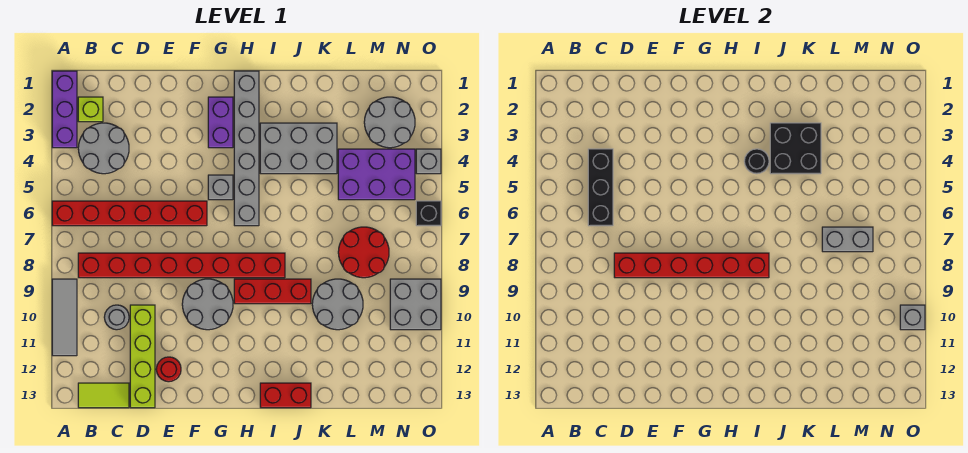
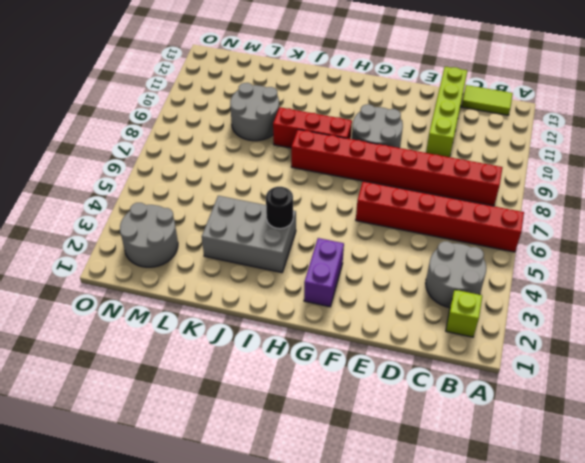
none -> purple brick A1:A3 level 1
none -> grey tile A9:A11 level 1
none -> grey round brick C10 level 1
none -> red round brick E12 level 1

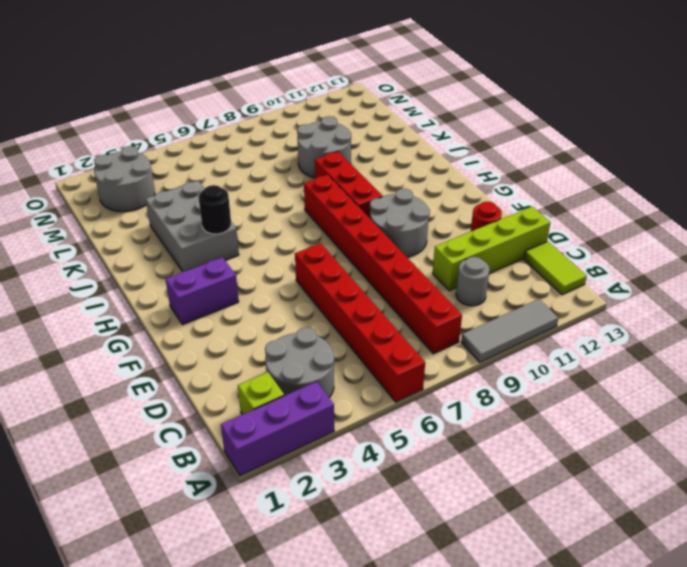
none -> grey brick G5 level 1
none -> grey brick H1:H6 level 1
none -> red brick I13:J13 level 1
none -> purple brick L4:N5 level 1

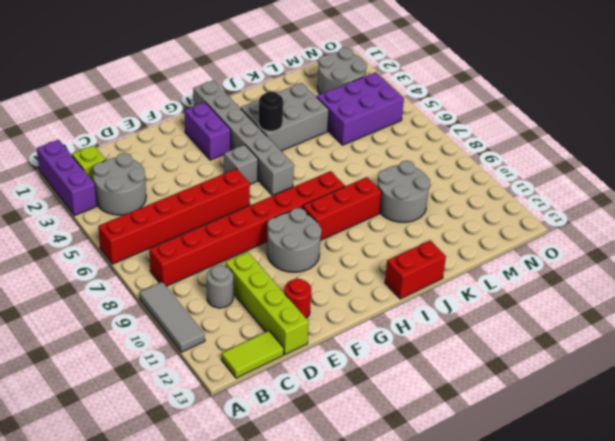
none -> red round brick L7:M8 level 1
none -> grey brick N9:O10 level 1
none -> grey brick O4 level 1
none -> black brick O6 level 1

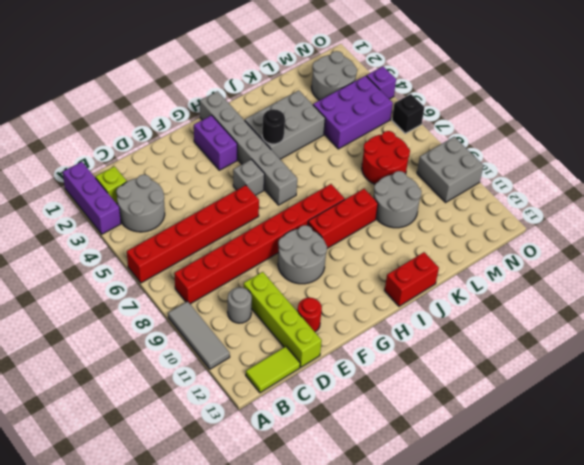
purple brick O4 level 1 -> grey brick O4 level 1
none -> black brick C4:C6 level 2
none -> red brick D8:I8 level 2
none -> black brick J3:K4 level 2
none -> grey brick L7:M7 level 2

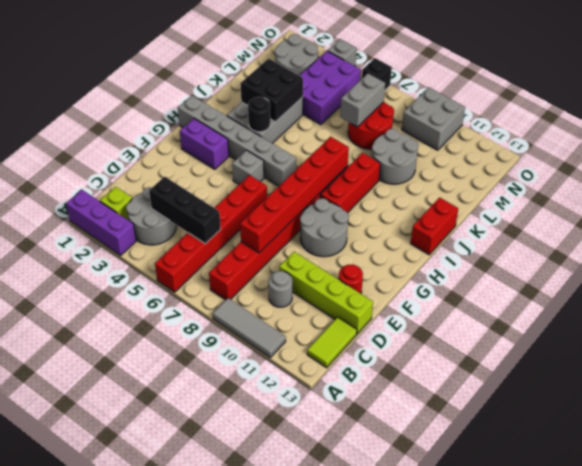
none -> grey brick O10 level 2

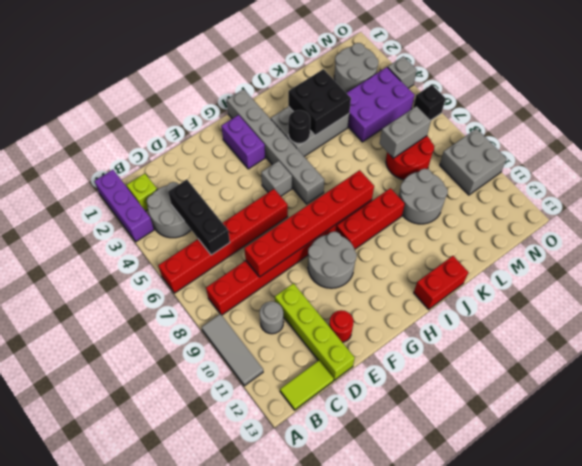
none -> grey brick O10 level 2

